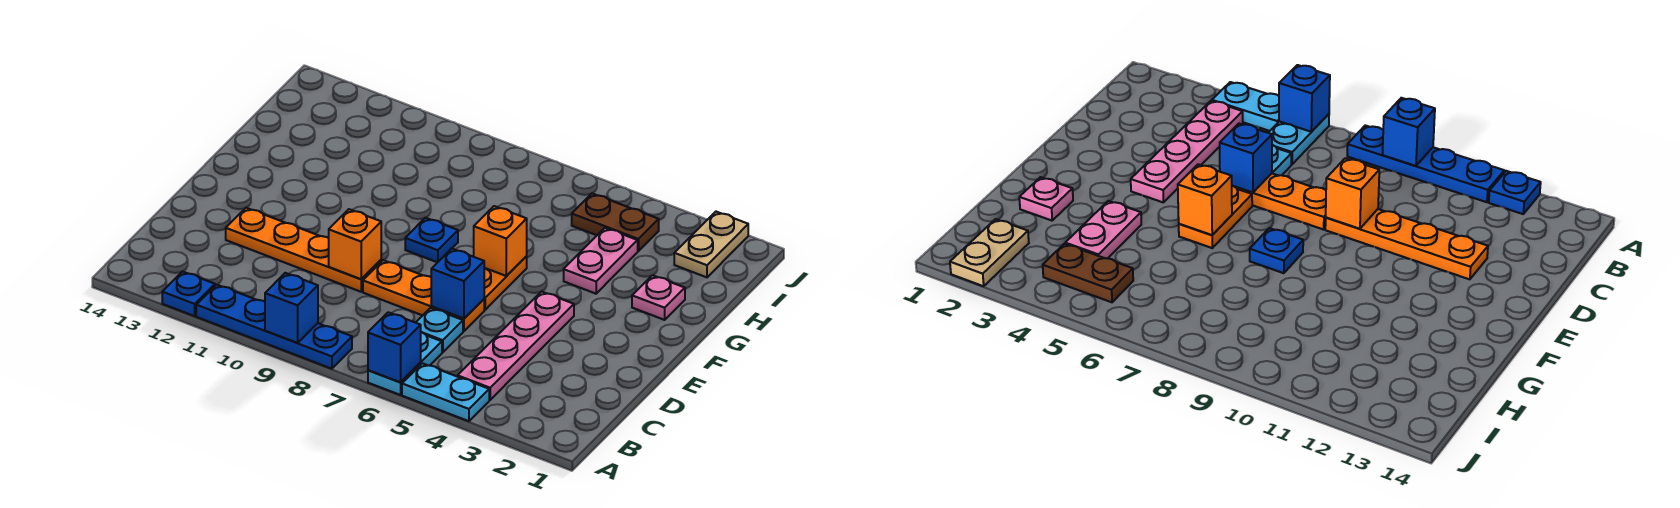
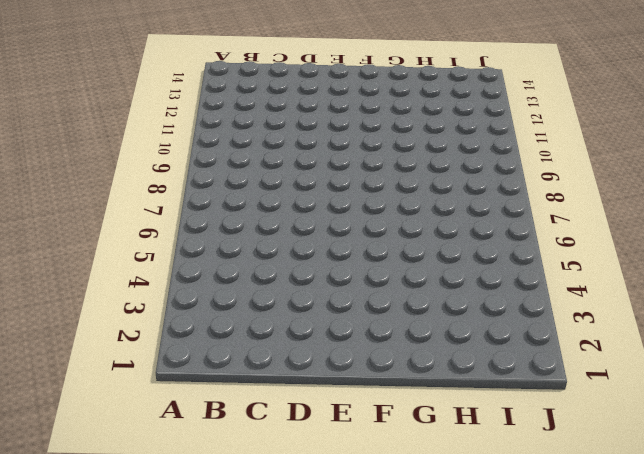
none -> cyan plate A4:A5 level 1
none -> cyan plate A6:B6 level 1
none -> blue plate A8:A11 level 1

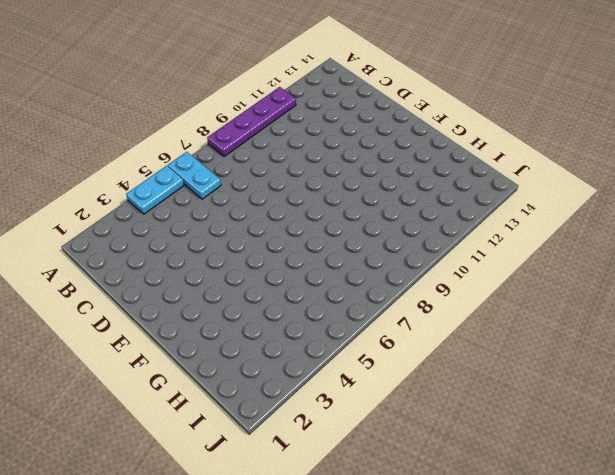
purple plate A8:A11 level 1 -> blue plate A8:A11 level 1
none -> blue plate A12 level 1
none -> pink plate B4:E4 level 1
none -> cyan plate C6 level 1

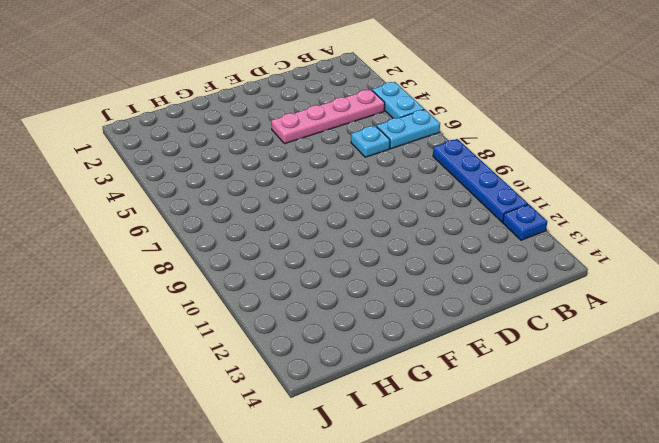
none -> orange plate D6:D8 level 1
none -> orange plate D9:D12 level 1
none -> orange plate E6:F6 level 1

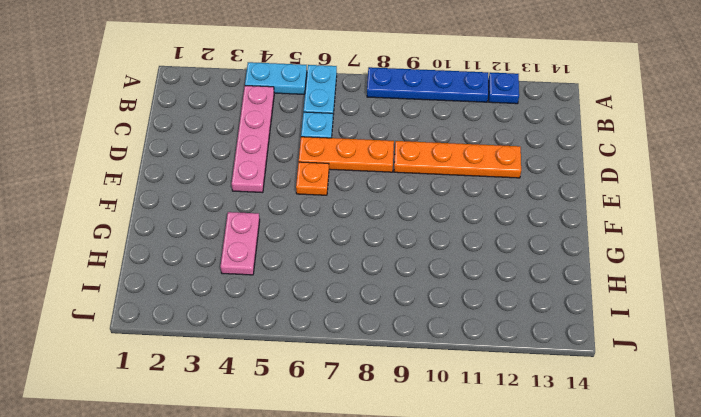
orange plate E6 level 1 -> orange plate E6:F6 level 1
none -> blue plate F8 level 1
none -> pink plate G2 level 1
none -> tan plate I2:J2 level 1

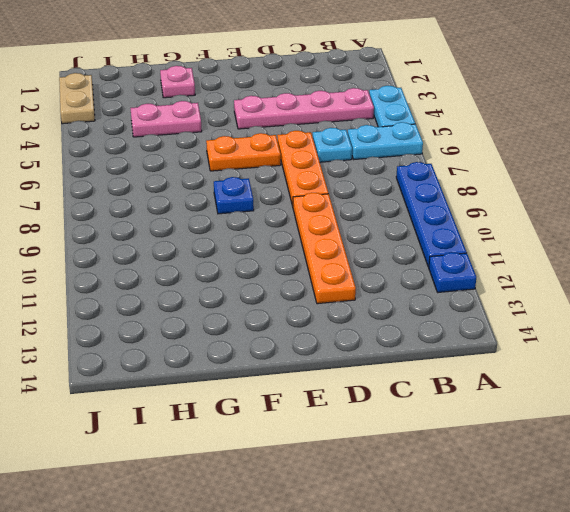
tan plate J2:J3 level 1 -> tan plate I2:J2 level 1
none -> brown plate I4:I5 level 1
none -> blue brick A6 level 2
none -> blue brick A9 level 2

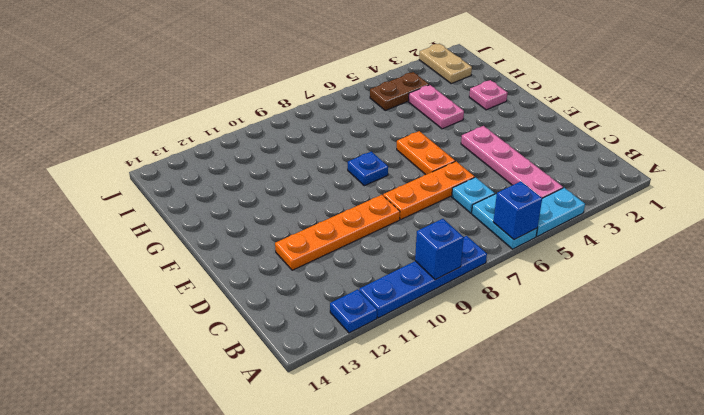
none -> blue brick D6 level 2
none -> orange brick D9 level 2
none -> orange brick F6 level 2

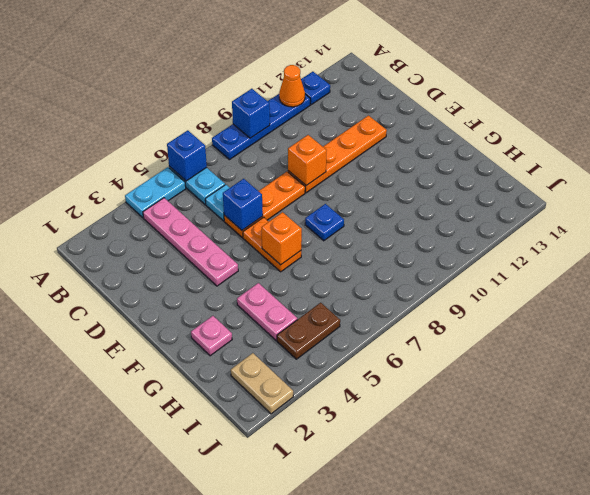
orange cone A11 level 2 -> none

